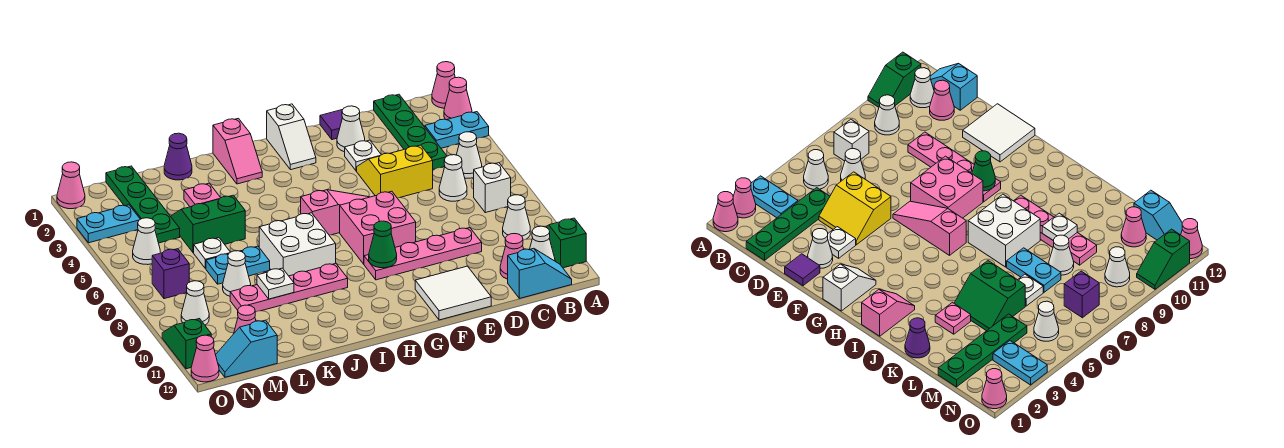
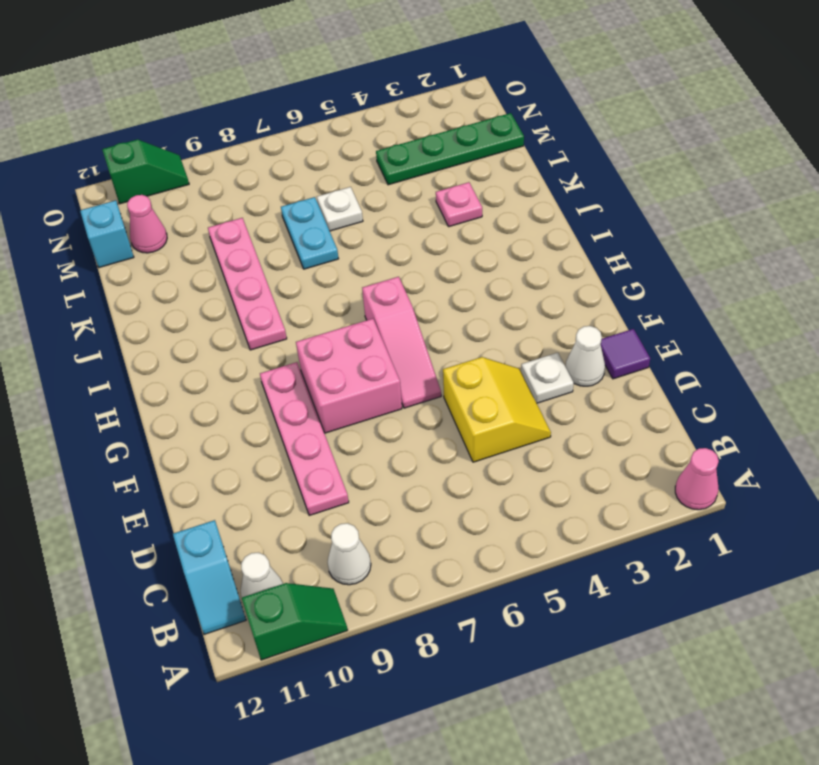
none -> pink cone A2 level 1
none -> cyan plate A3:B3 level 1
none -> white cone B5 level 1
none -> white brick B7 level 1

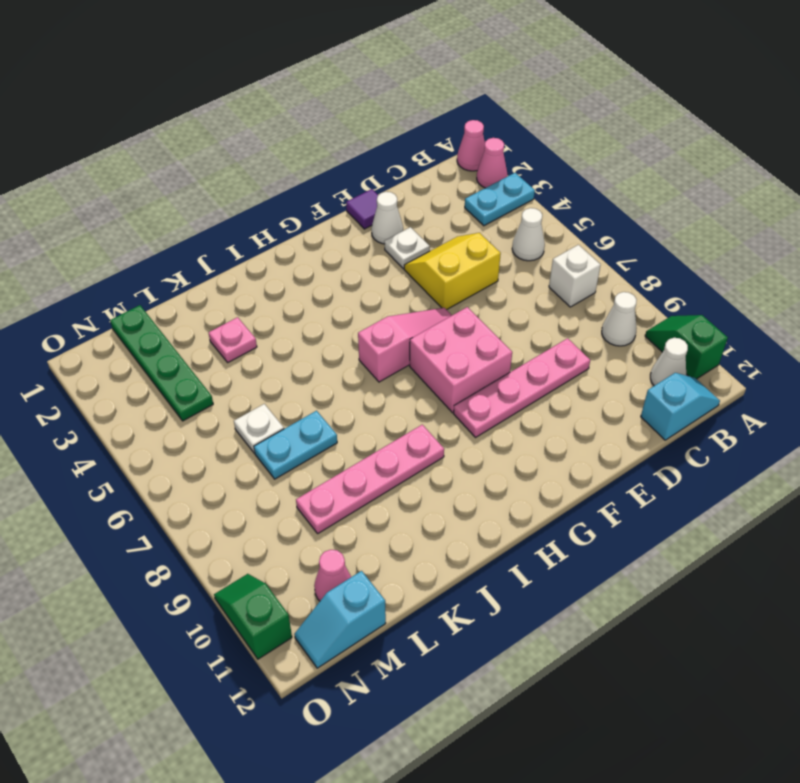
none -> green plate C1:C4 level 1
none -> white cone C6 level 1
none -> pink cone C11 level 1
none -> white tile E11:F12 level 1

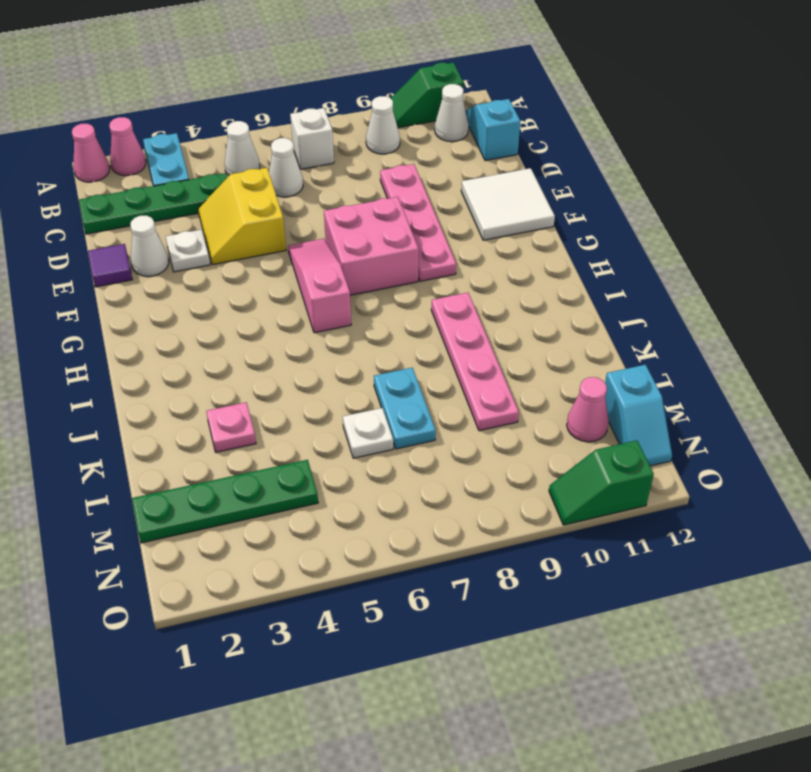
none -> pink cone C11 level 1
none -> white slope G1:G2 level 1 top 1
none -> pink slope I1:I2 level 1 top 1
none -> white brick I7:J8 level 1

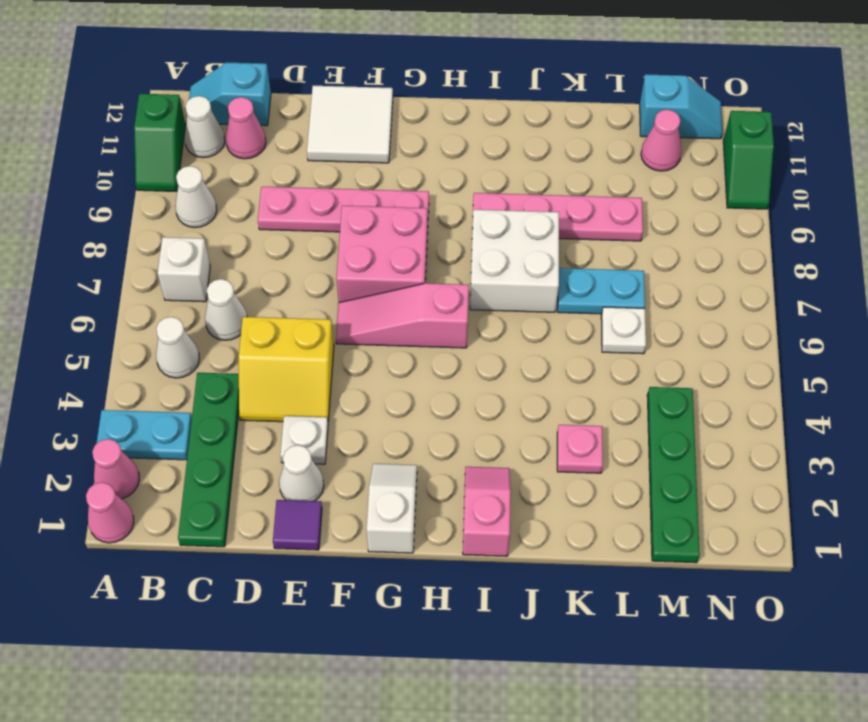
none -> purple cone K1 level 1
none -> green slope K4:L5 level 1 top 5
none -> white cone L8 level 1
none -> cyan plate N3:O3 level 1

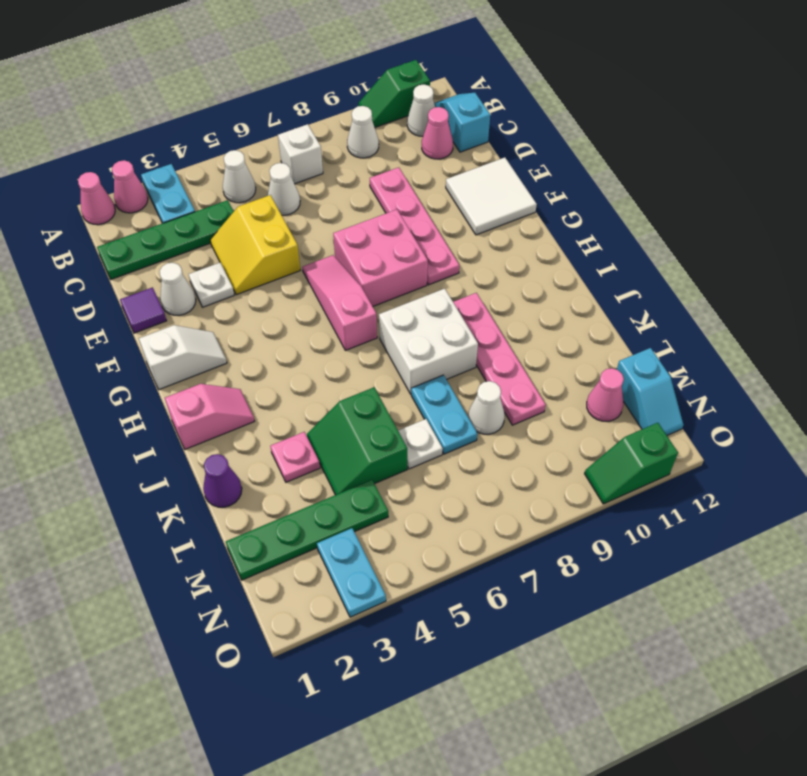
none -> white cone N5 level 1
none -> purple brick N7 level 1
none -> white cone N9 level 1
none -> pink cone O1 level 1

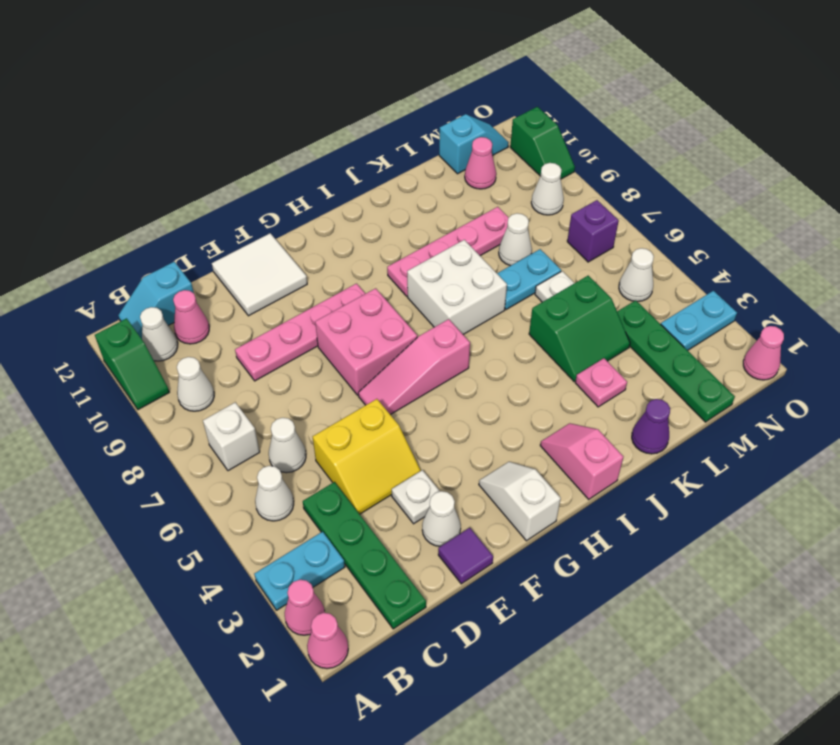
none -> pink cone O12 level 1
none -> green cone G9 level 2
none -> white plate K9 level 2

